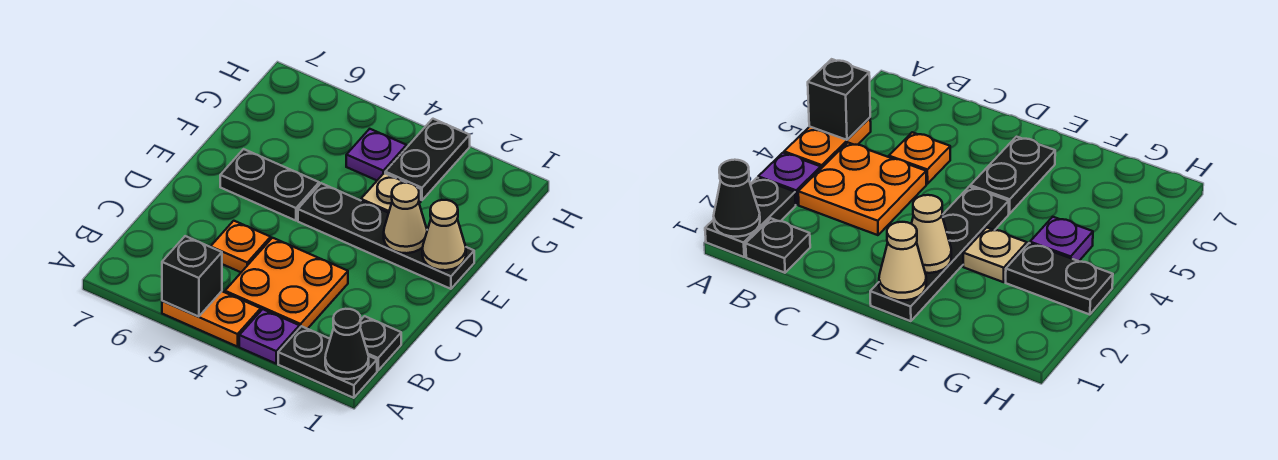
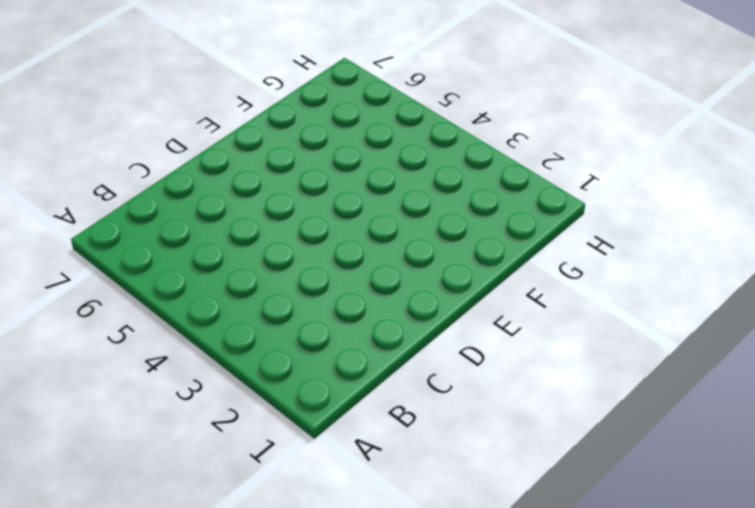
none -> black plate A1:A2 level 1
none -> purple plate A3 level 1
none -> orange plate A4:A5 level 1

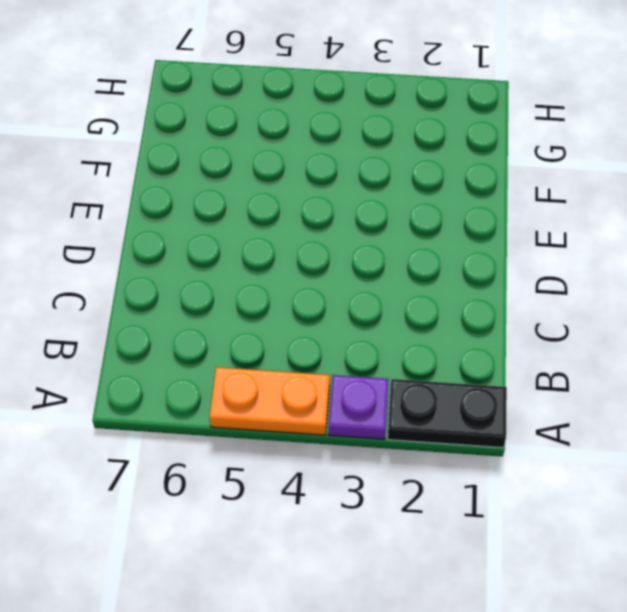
none -> black plate B1 level 1
none -> orange plate B3:C4 level 1
none -> orange plate C5 level 1

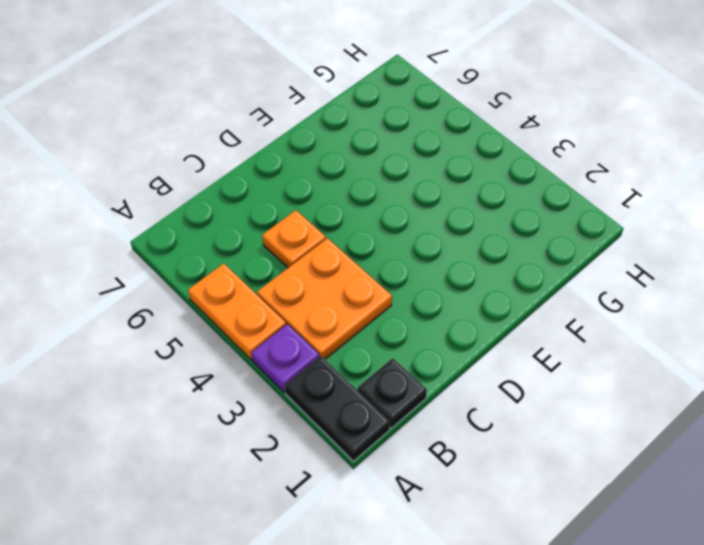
none -> black plate E1:E4 level 1
none -> black plate E5:E6 level 1
none -> tan plate F3 level 1

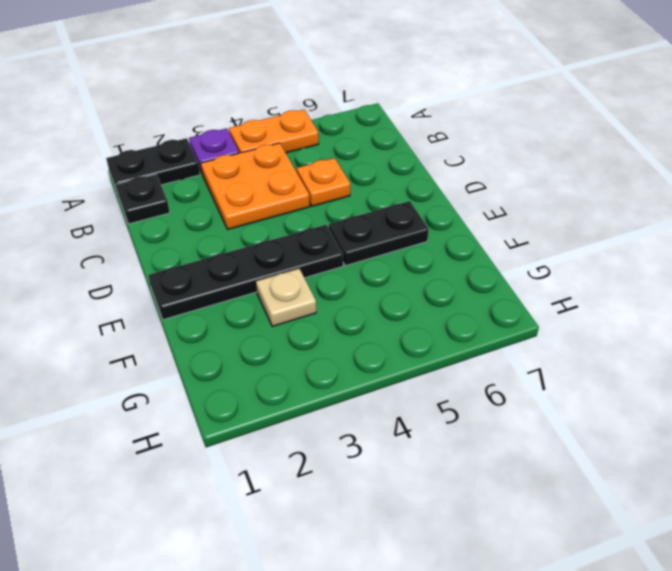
none -> black plate G3:H3 level 1
none -> purple plate G4 level 1
none -> black cone A1 level 2

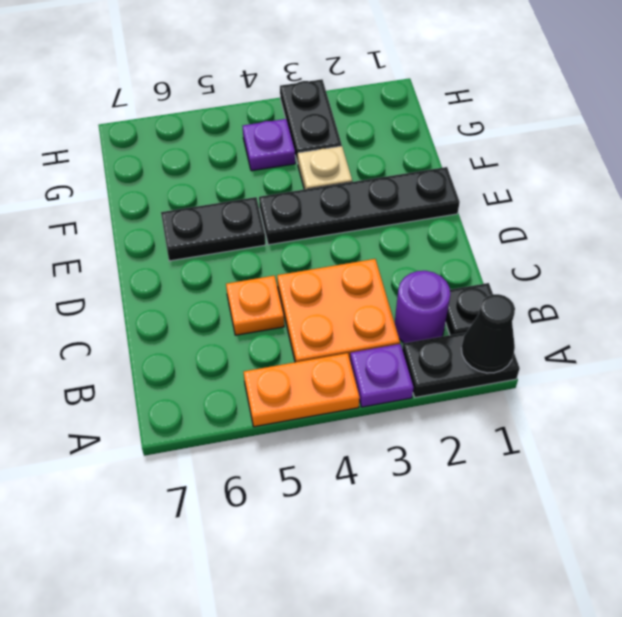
purple round brick B2 level 1 -> none
none -> black brick A5 level 2
none -> tan cone E1 level 2
none -> tan cone E2 level 2

